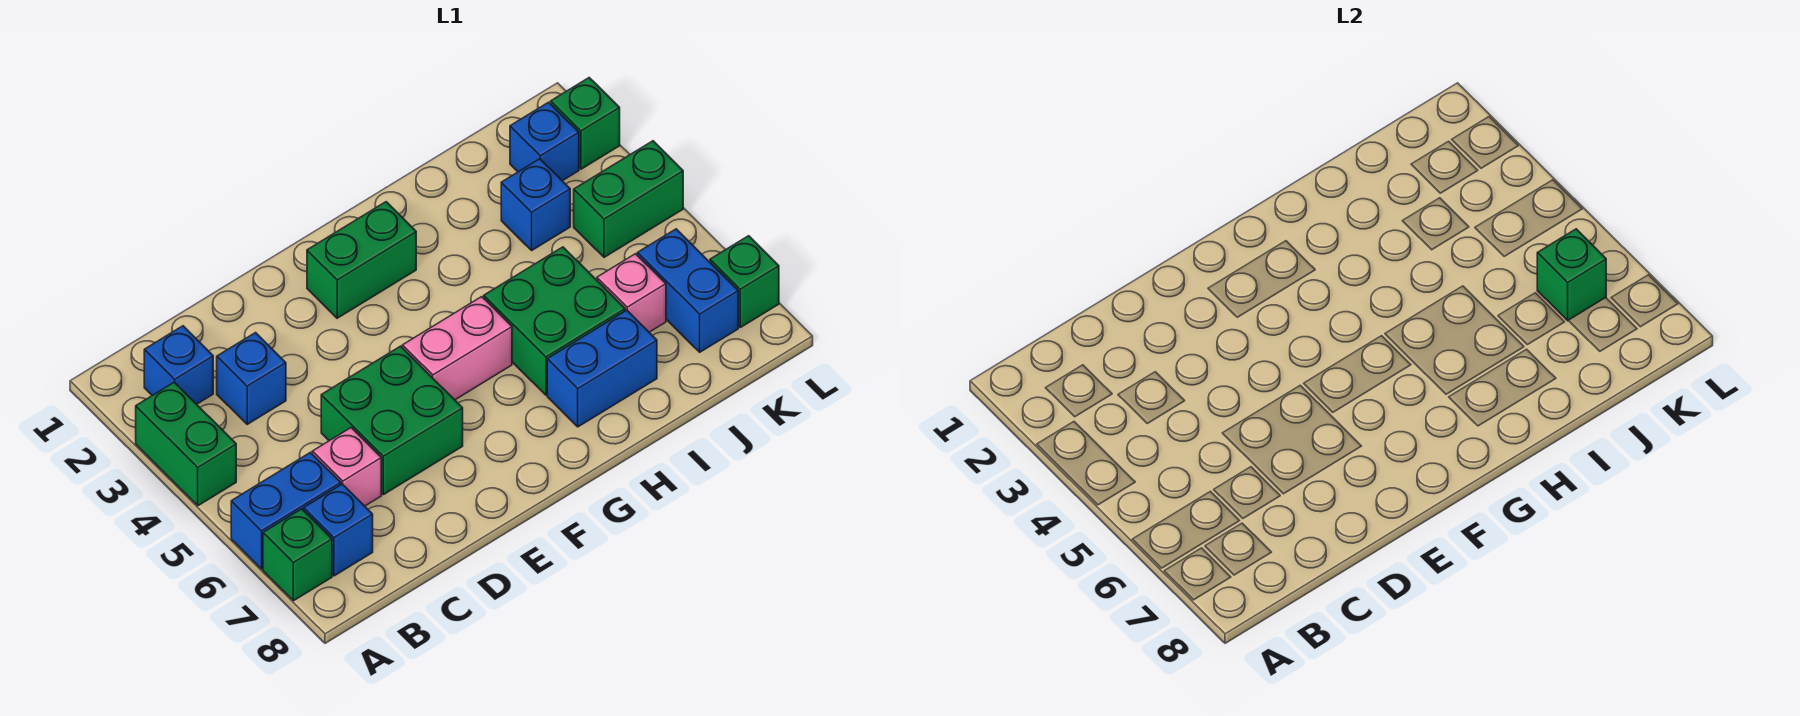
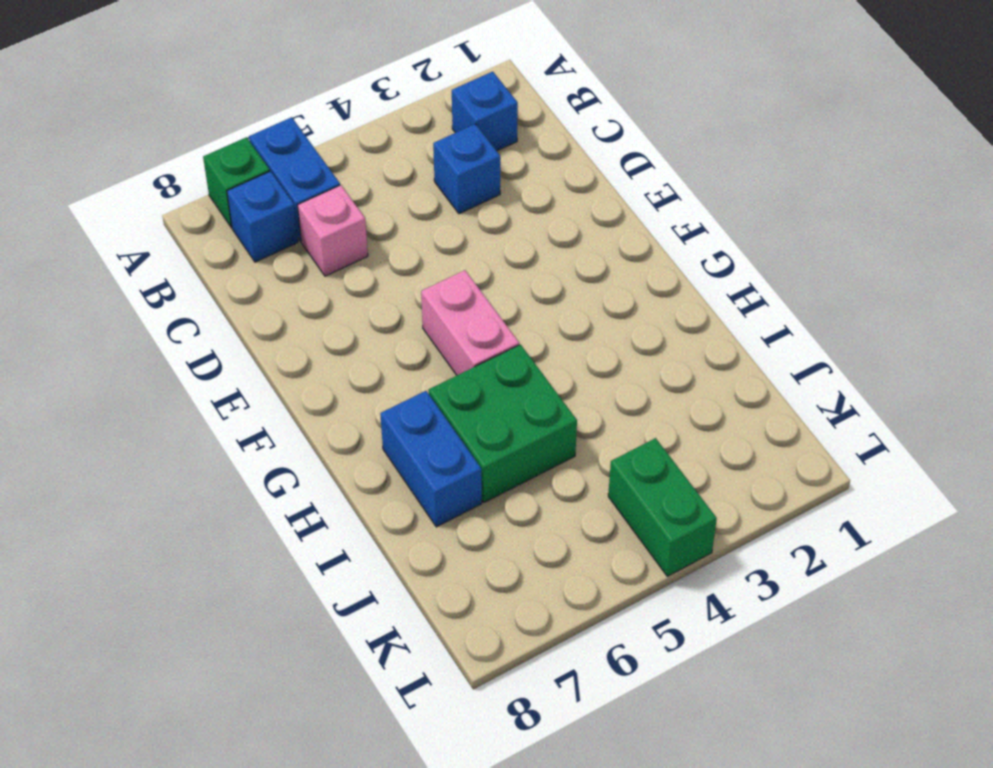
none -> green brick A3:A4 level 1
none -> green brick D5:E6 level 1
none -> green brick F2:G2 level 1

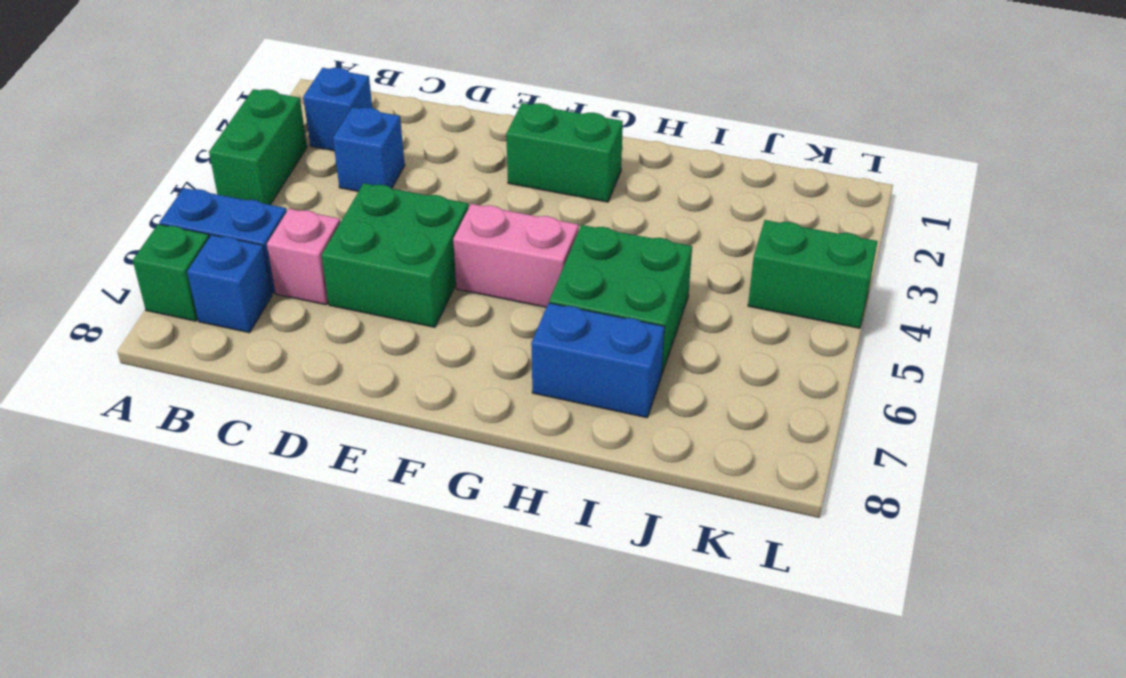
none -> blue brick J3 level 1
none -> pink brick J6 level 1
none -> blue brick K2 level 1

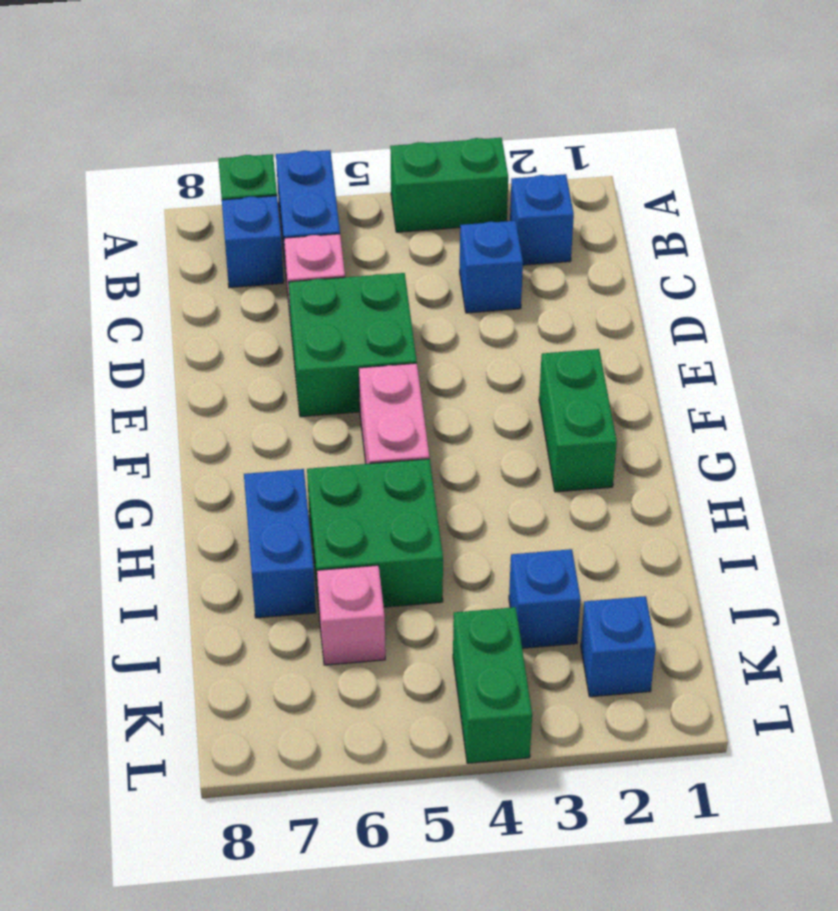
none -> blue brick K6:K7 level 1
none -> green brick L2 level 1
none -> green brick L7 level 1

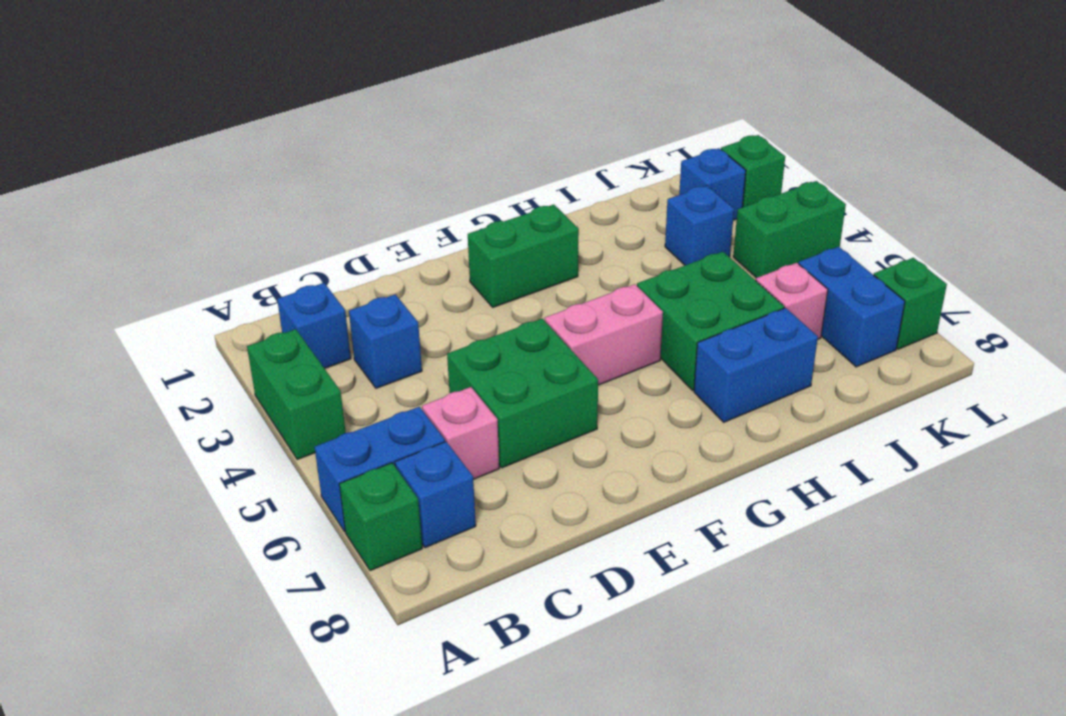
none -> green brick K6 level 2

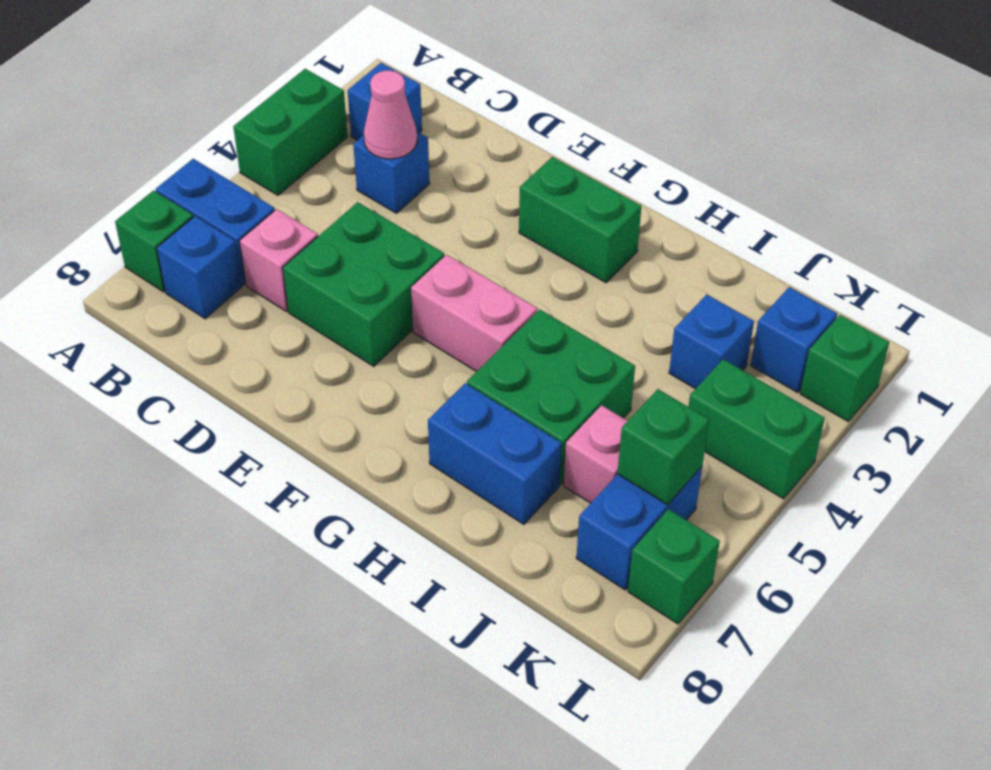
pink cone C3 level 2 -> none

